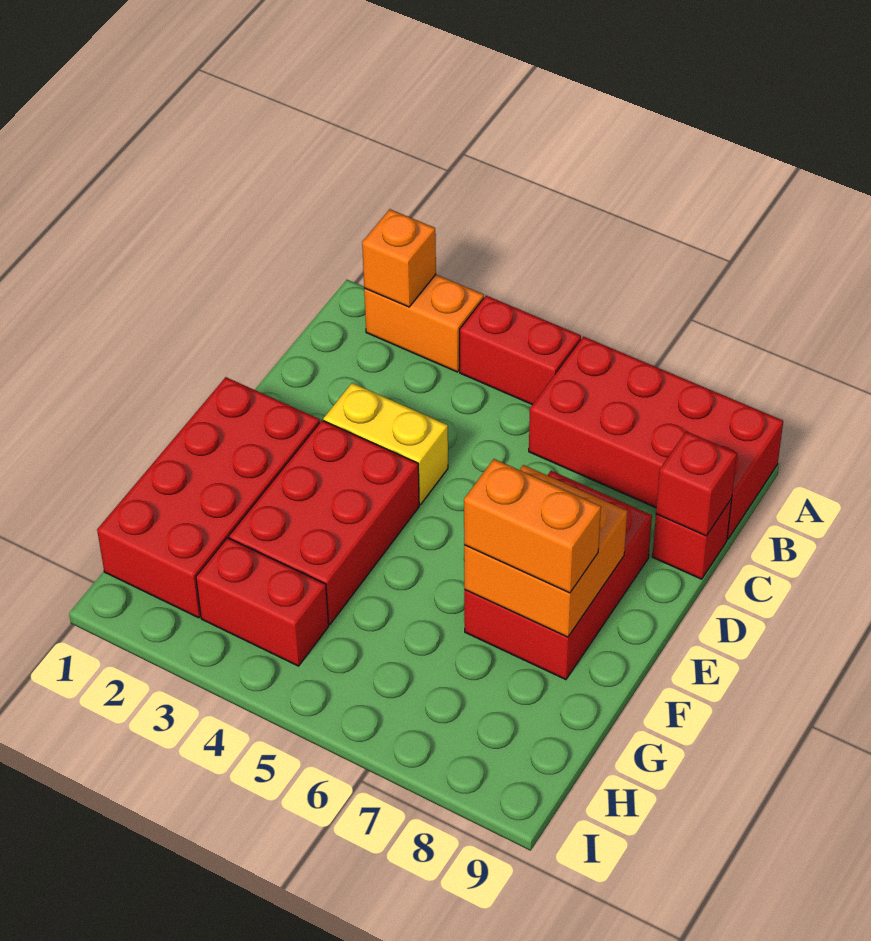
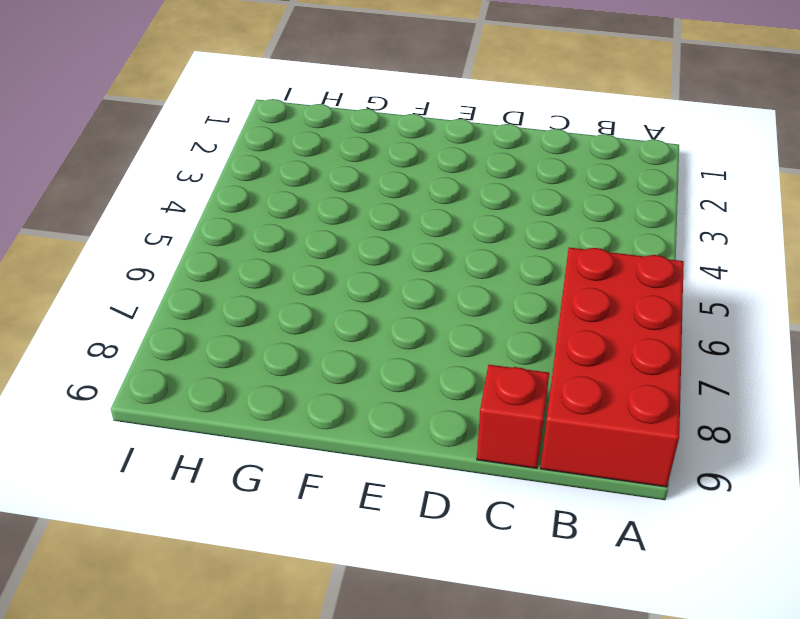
none -> orange brick A2:A3 level 1
none -> red brick A4:A5 level 1
none -> yellow brick D3:D4 level 1

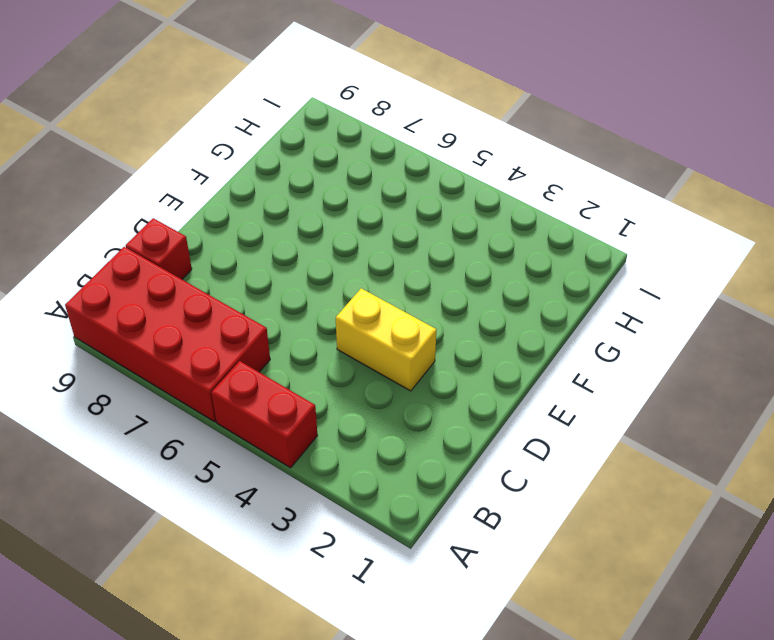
none -> orange brick A2:A3 level 1
none -> red brick D7:F8 level 1
none -> red brick E1:H2 level 1

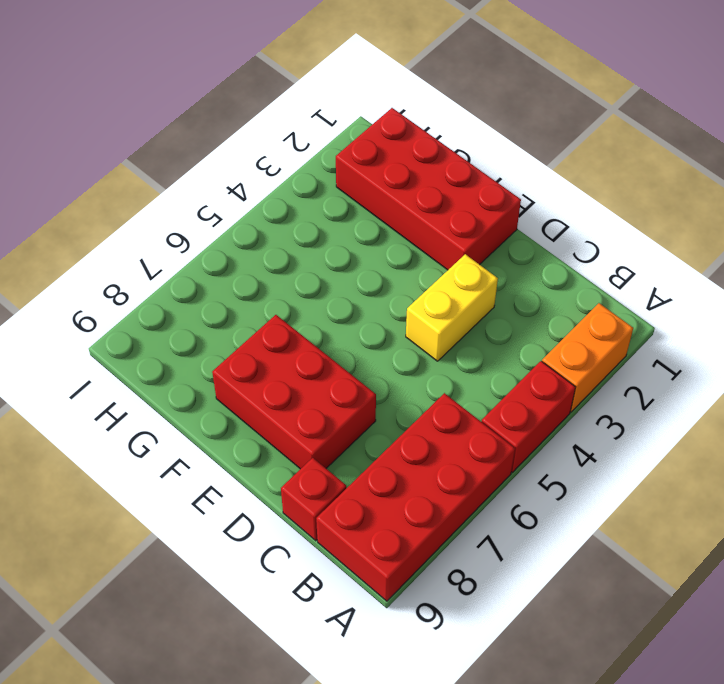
none -> red brick E3:G4 level 1
none -> red brick H3:H4 level 1
none -> orange brick A2 level 2

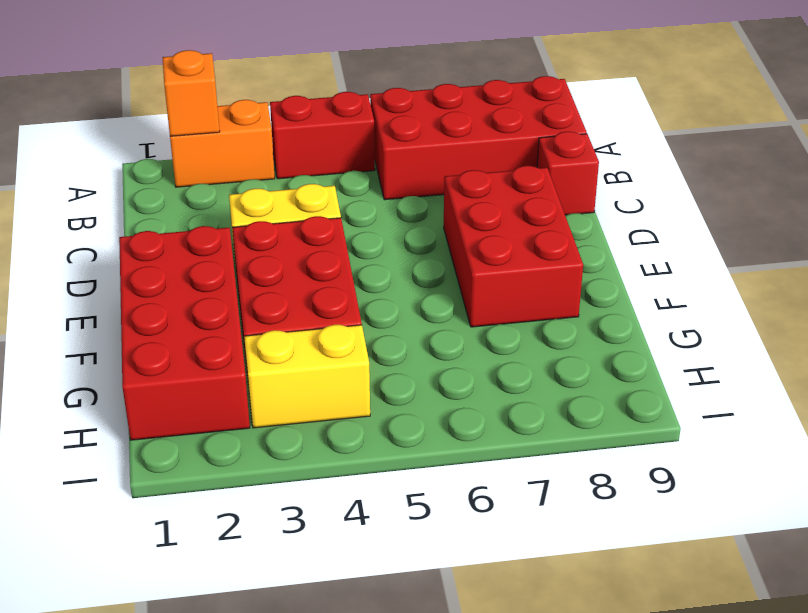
yellow brick H3:H4 level 1 -> red brick H3:H4 level 1
none -> red brick C9 level 2
none -> orange brick E7:F8 level 2
none -> orange brick F7:F8 level 3

